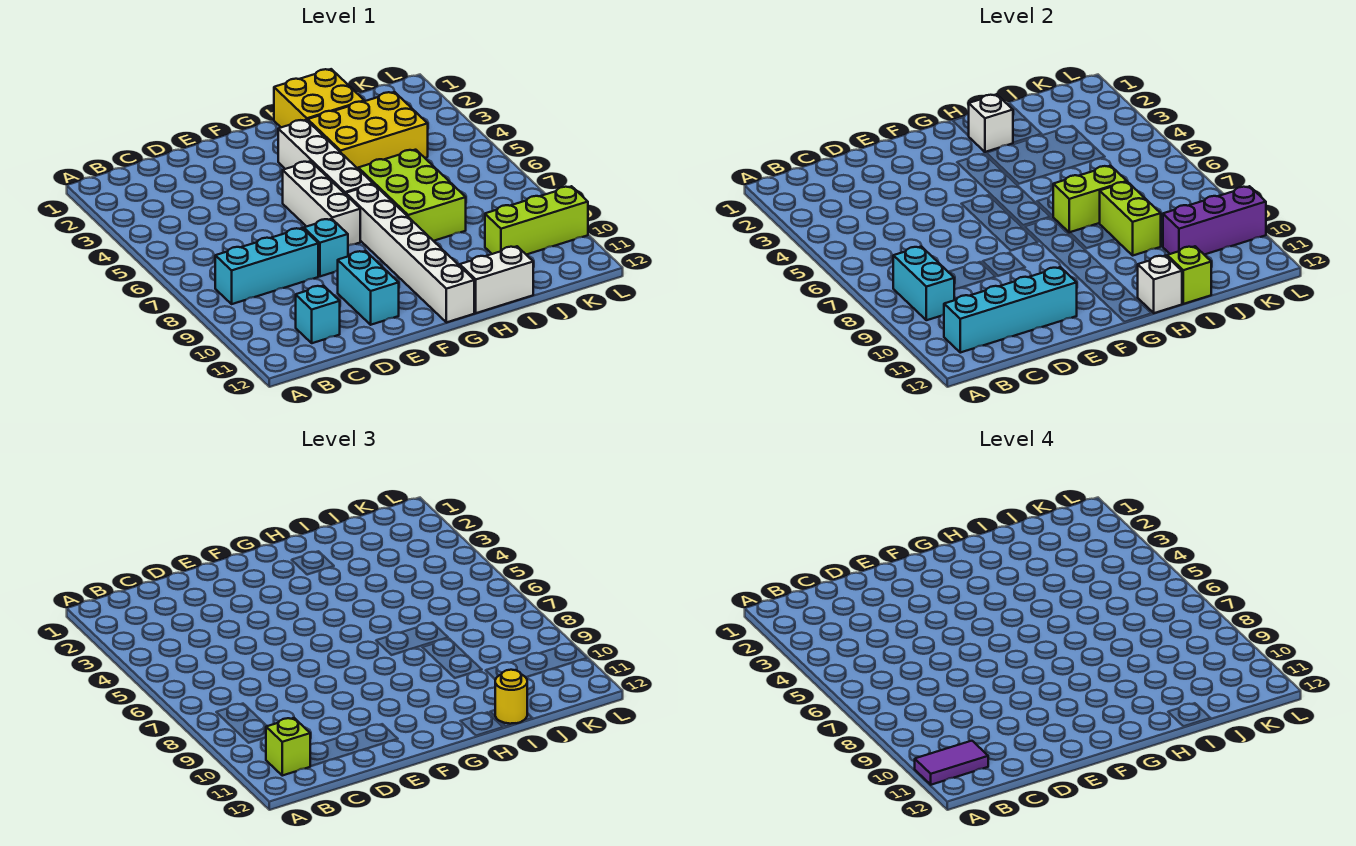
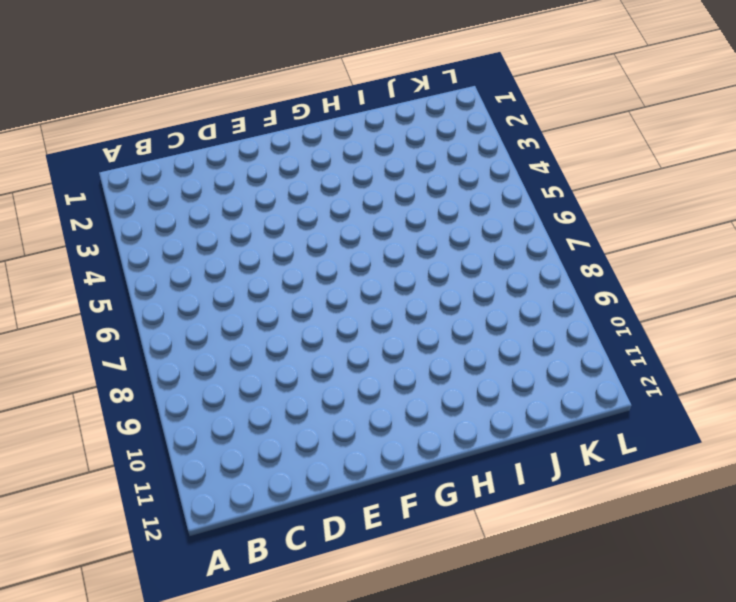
none -> cyan brick B8:D8 level 1
none -> cyan brick C11 level 1
none -> cyan brick E8 level 1

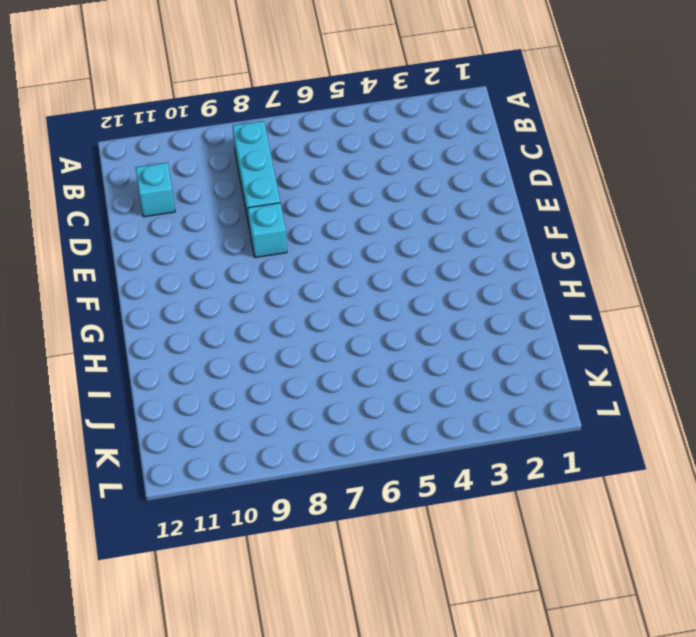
none -> cyan brick E10:E11 level 1
none -> white brick F5:F7 level 1
none -> white brick G3:G6 level 1

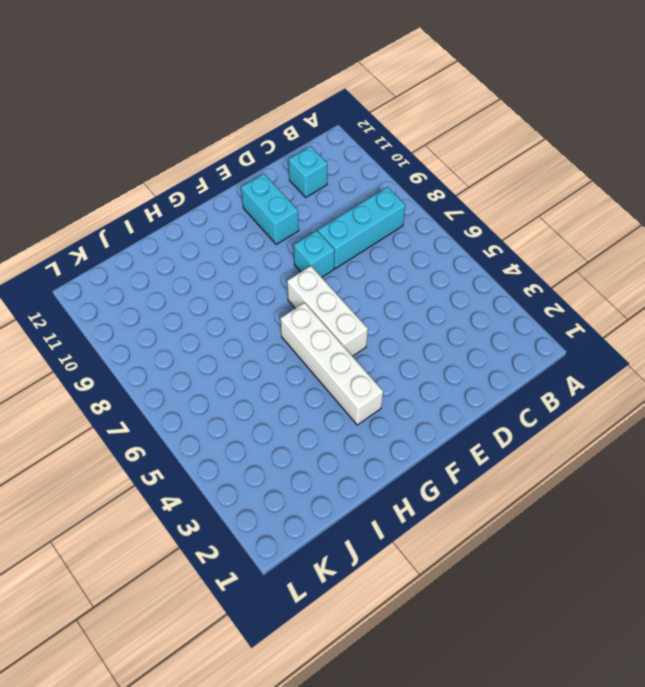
none -> white brick G7:G12 level 1
none -> yellow brick H1:I2 level 1
none -> yellow brick H3:J4 level 1

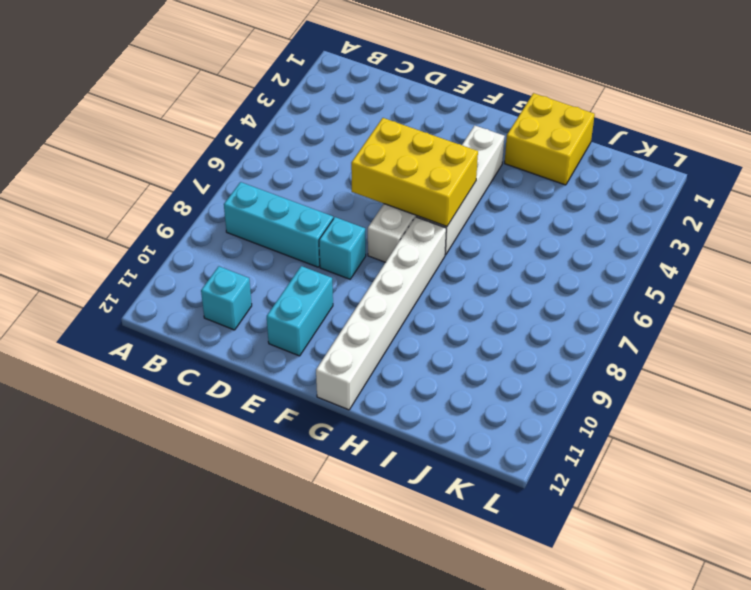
yellow brick E5:G6 level 2 -> yellow brick H3:J4 level 1
none -> lime brick H6:I8 level 1
none -> white brick H12:I12 level 1
none -> lime brick J10:L10 level 1

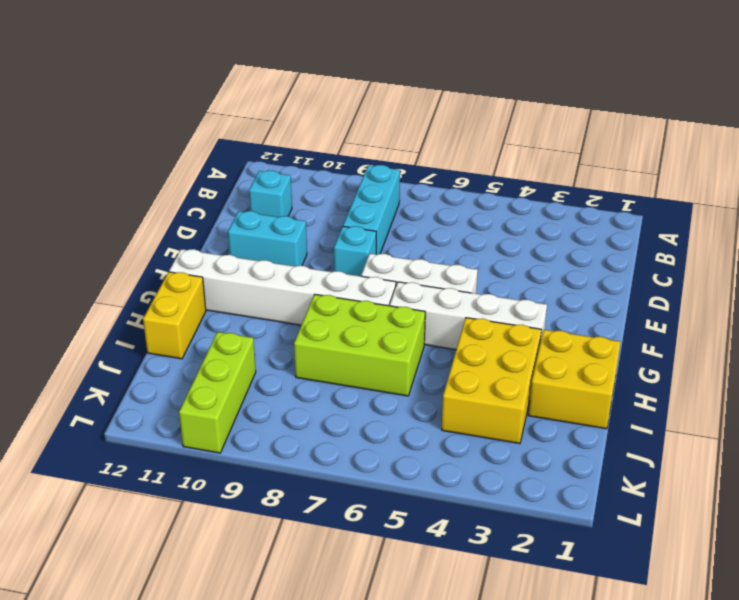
yellow brick H12:I12 level 1 -> white brick H12:I12 level 1
none -> cyan brick B8:B9 level 2
none -> cyan brick B11:E11 level 2
none -> white brick H2 level 2

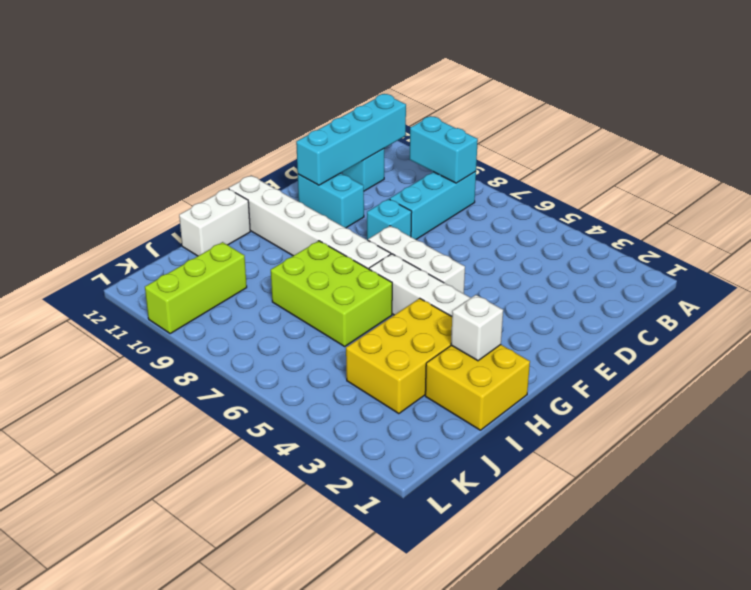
none -> lime brick H7:I7 level 2
none -> white brick H12 level 2
none -> lime brick I8:I9 level 2

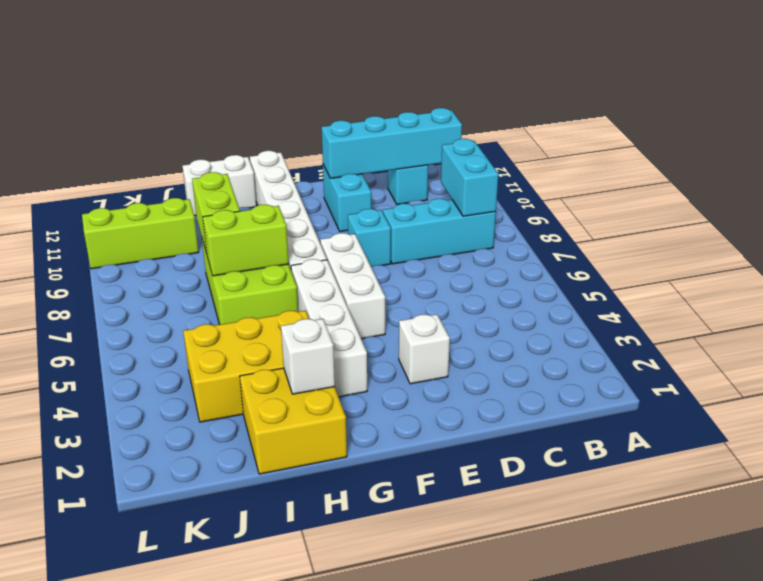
white brick E3 level 1 -> white brick H12 level 2
none -> lime brick I12 level 2
none -> purple brick J10:L10 level 2
none -> lime brick B11 level 3

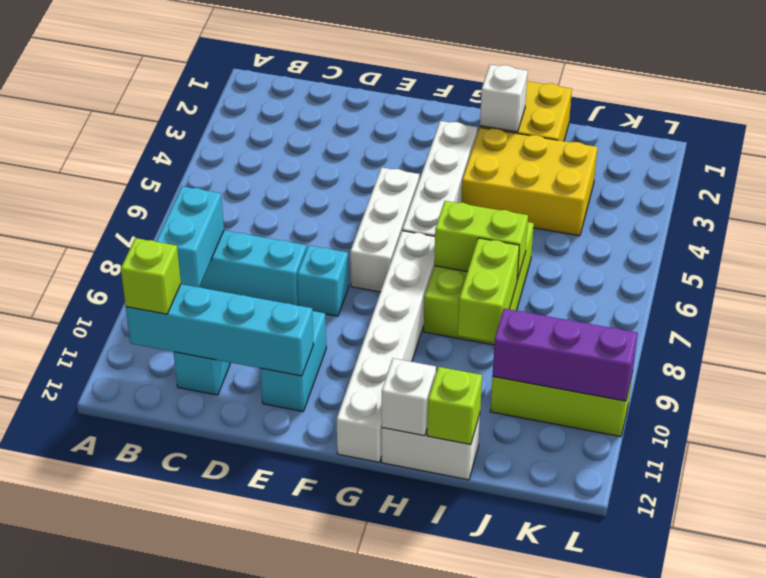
none -> yellow round brick I12 level 3
none -> purple tile A11:B11 level 4

